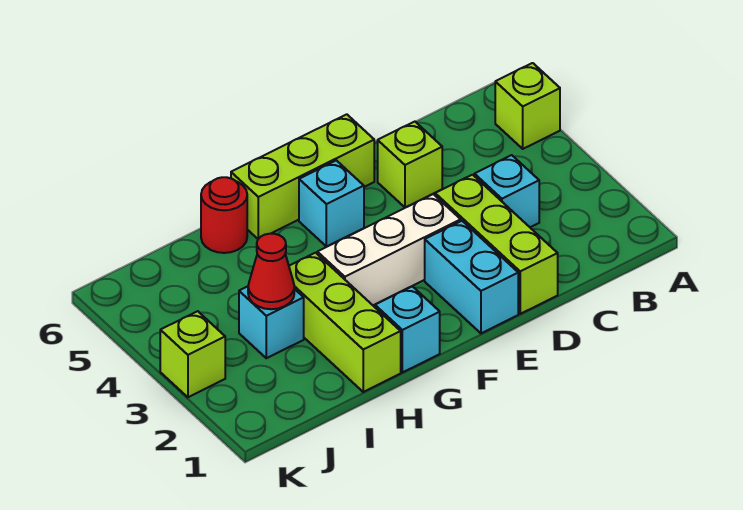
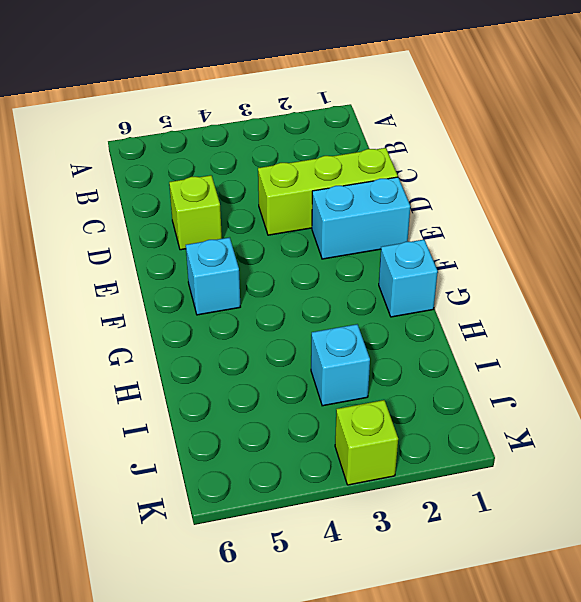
none -> lime brick A5 level 1
none -> cyan brick C3 level 1
none -> white brick E3:G3 level 1

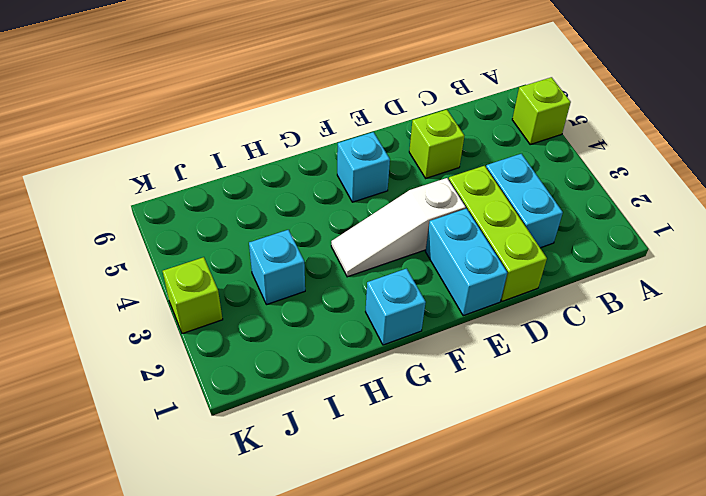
cyan brick C2:C3 level 1 -> cyan brick C3 level 1
white slope E3:G3 level 1 top E -> white brick E3:G3 level 1
none -> lime brick E6:G6 level 1
none -> lime brick H1:H3 level 1
none -> red round brick H6 level 1

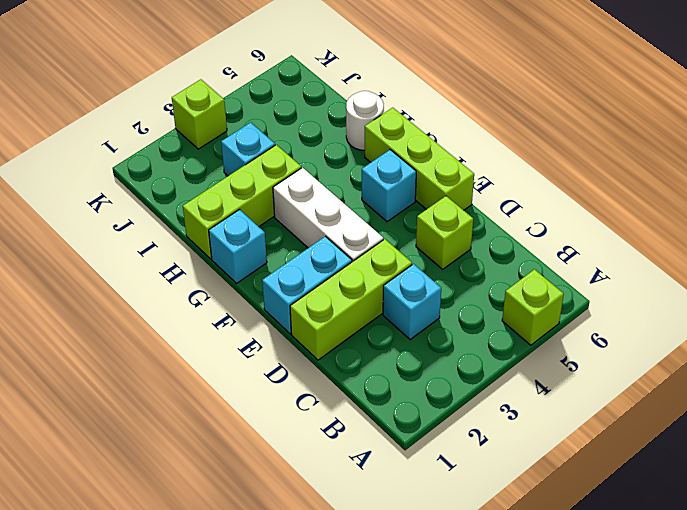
white round brick H6 level 1 -> red round brick H6 level 1
none -> red cone I3 level 2

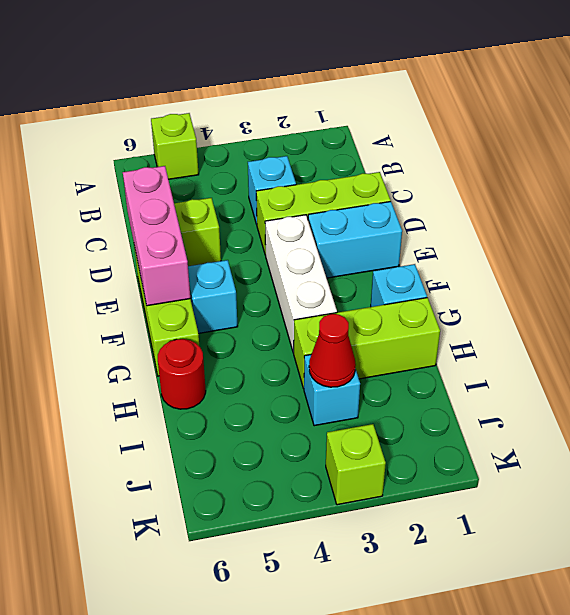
pink brick D6:F6 level 2 -> none

